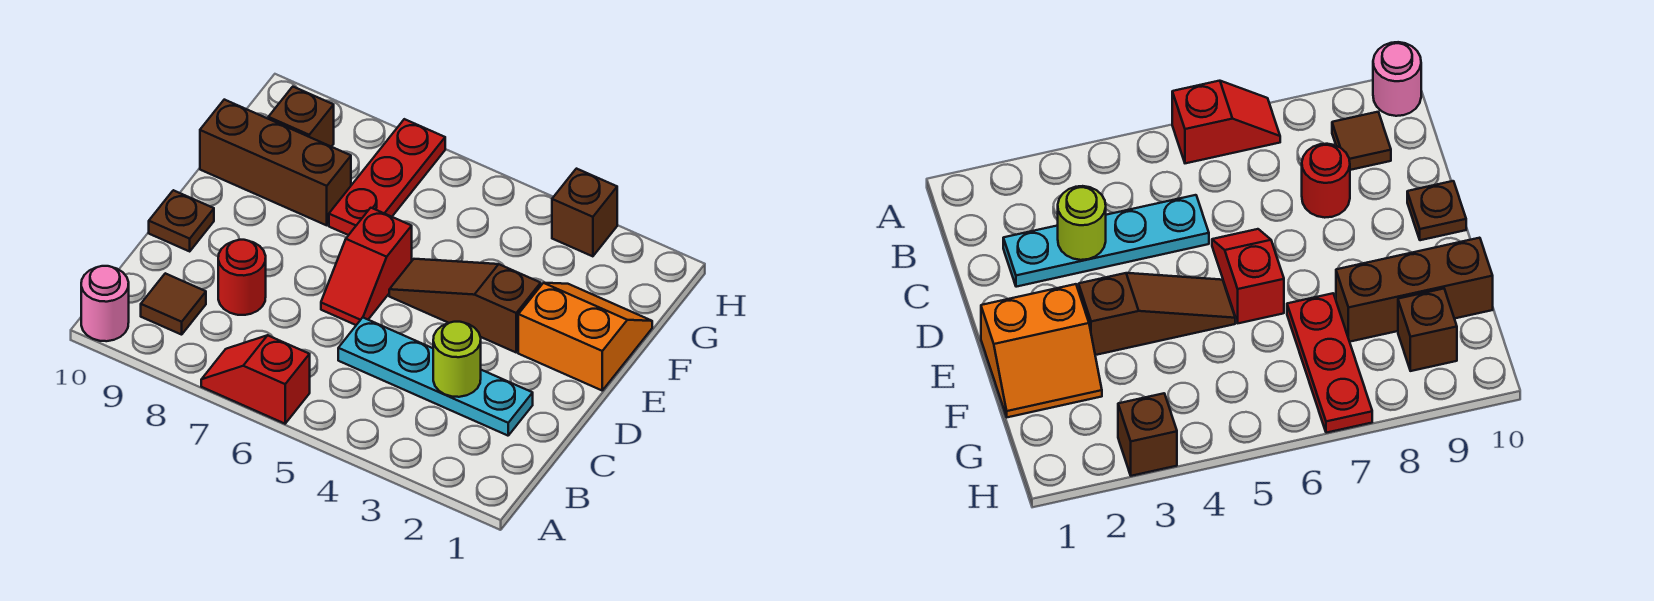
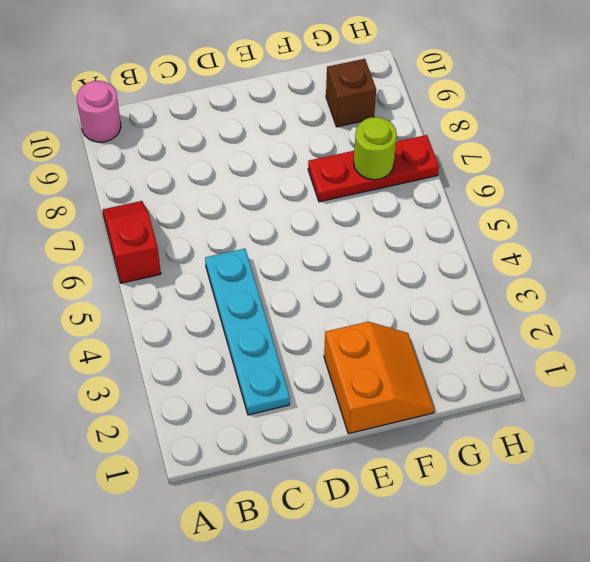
lime round brick G7 level 2 -> lime round brick C3 level 2
none -> brown tile B9 level 1
none -> red round brick C8 level 1
none -> red slope D6:E6 level 1 top E

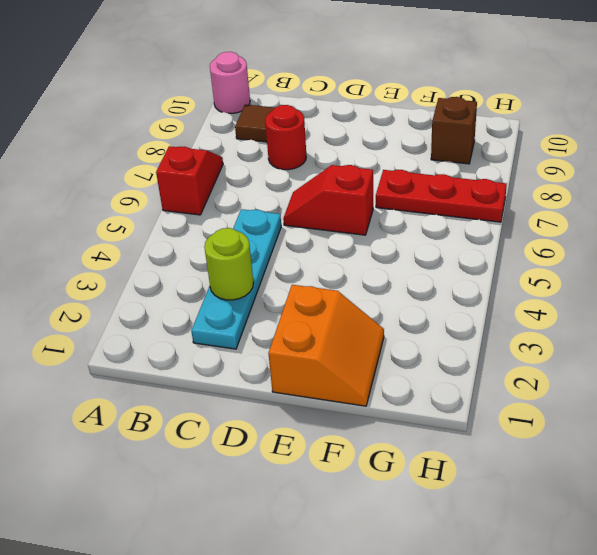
none -> brown plate D10 level 1
none -> brown slope E3:E5 level 1 top 3
none -> brown brick F8:F10 level 1

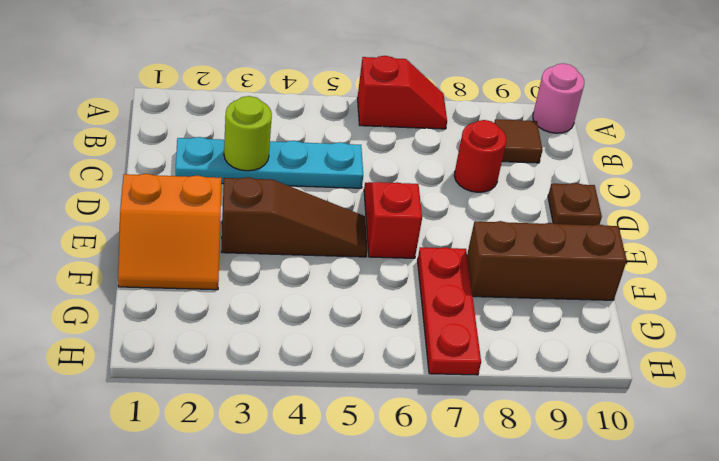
none -> brown brick G9 level 1
none -> brown brick H3 level 1

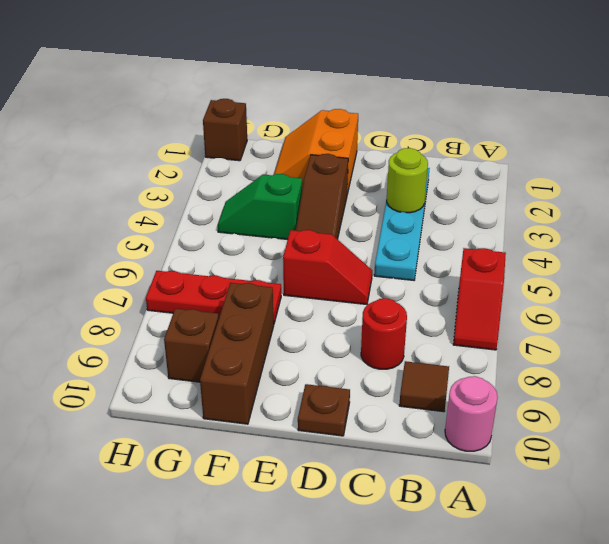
green slope F4:G4 level 1 top F -> none
brown brick H1 level 1 -> brown brick H3 level 1

